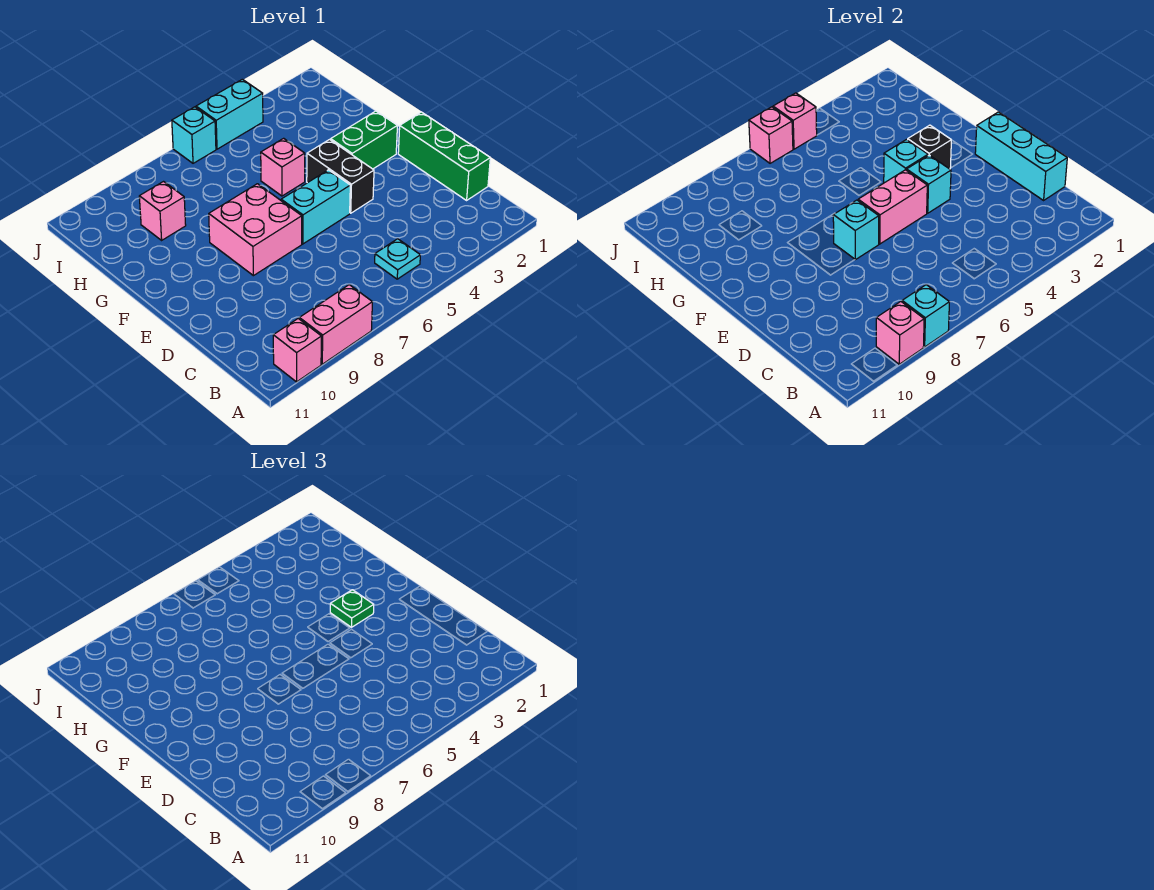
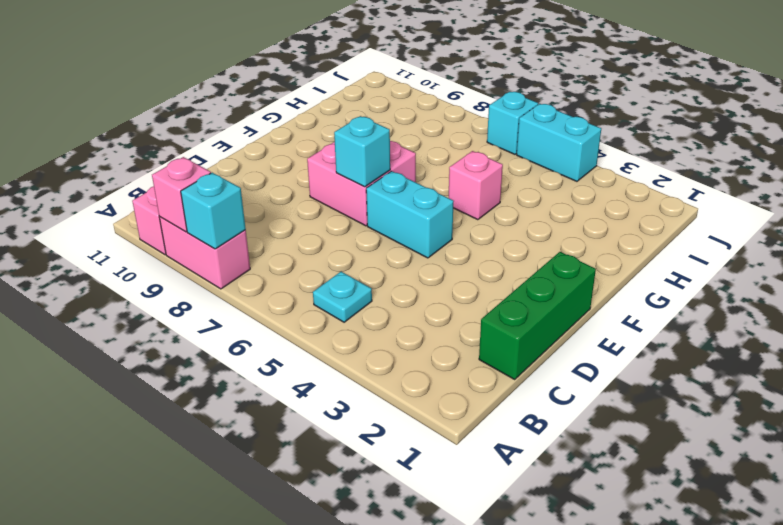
none -> black brick E4:F4 level 1
none -> green brick F2:F3 level 1
none -> pink brick H9 level 1

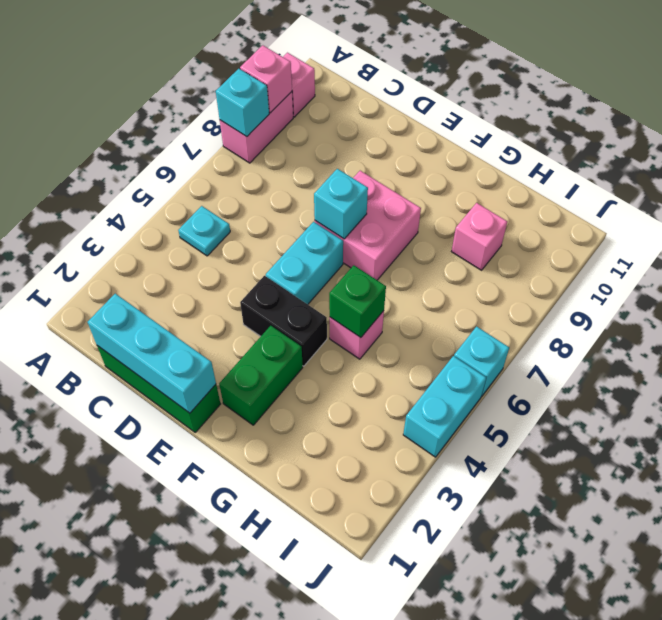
green brick G5 level 2 -> none
none -> cyan brick E4 level 2
none -> pink brick E5:E6 level 2
none -> black brick F3 level 2

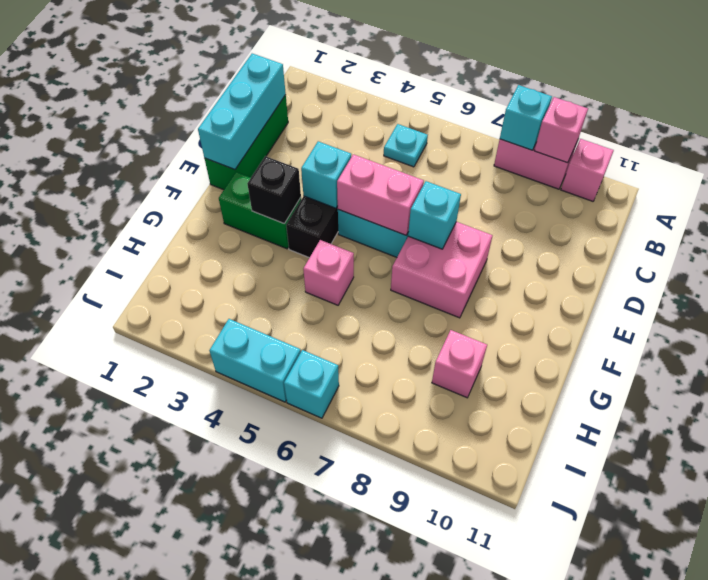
none -> cyan brick F4 level 2
none -> pink brick J5 level 2
none -> pink brick J6 level 2

